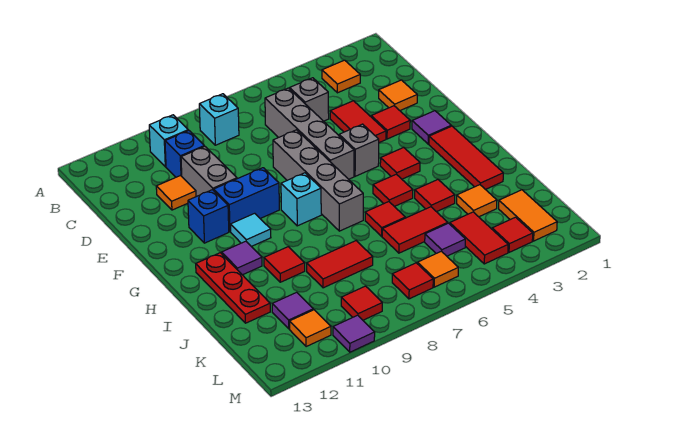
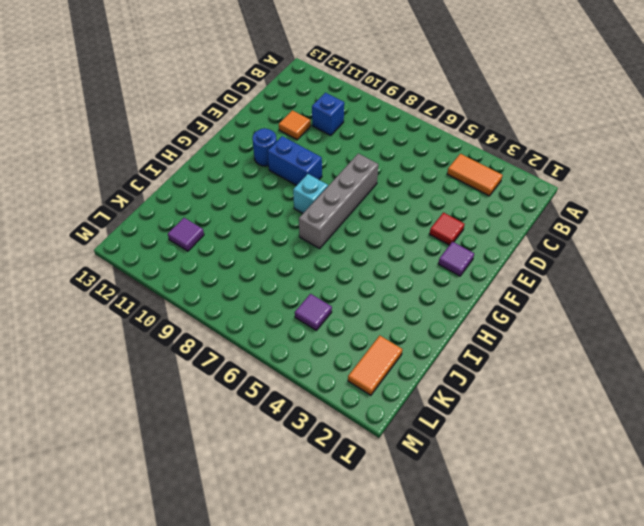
orange tile B3:B4 level 1 -> orange tile B3 level 1
blue round brick F11 level 1 -> blue brick F11 level 1
none -> cyan brick B8 level 1
none -> cyan brick B10 level 1
none -> grey brick C5 level 1
none -> grey brick C6:F6 level 1

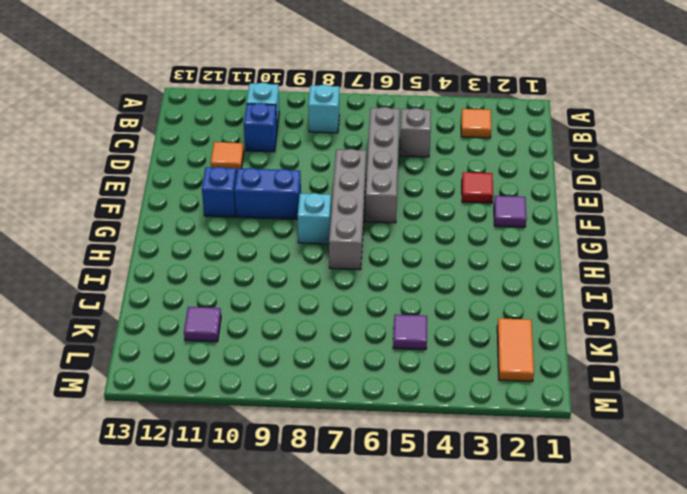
none -> orange tile D2 level 1
none -> red tile D4:E4 level 1
none -> grey brick D10:E10 level 1
none -> grey brick F5 level 1

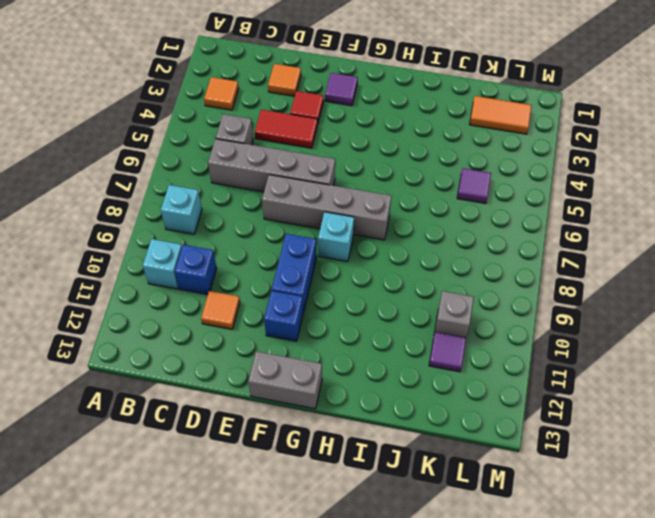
grey brick F13:G13 level 1 -> grey brick D10:E10 level 1
grey brick K10 level 1 -> grey brick F5 level 1
none -> red tile G2:I2 level 1
none -> red tile G4 level 1
none -> cyan tile G10 level 1
none -> red tile H5 level 1

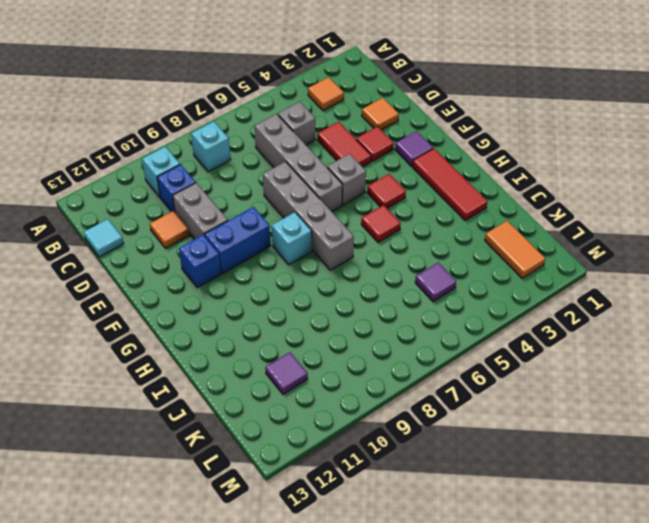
cyan tile C13 level 1 -> cyan tile G10 level 1
none -> purple tile H11 level 1
none -> red plate H12:J12 level 1
none -> red tile I4 level 1
none -> red tile I6 level 1

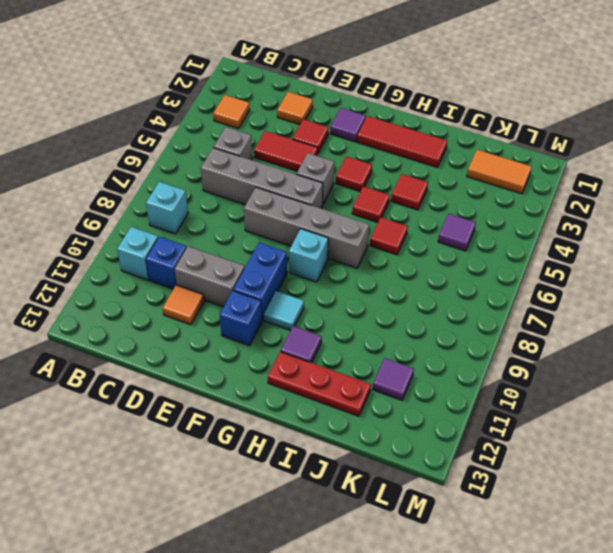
none -> red tile I10 level 1
none -> orange tile J3 level 1
none -> red tile J5:J6 level 1
none -> red tile J8:J9 level 1

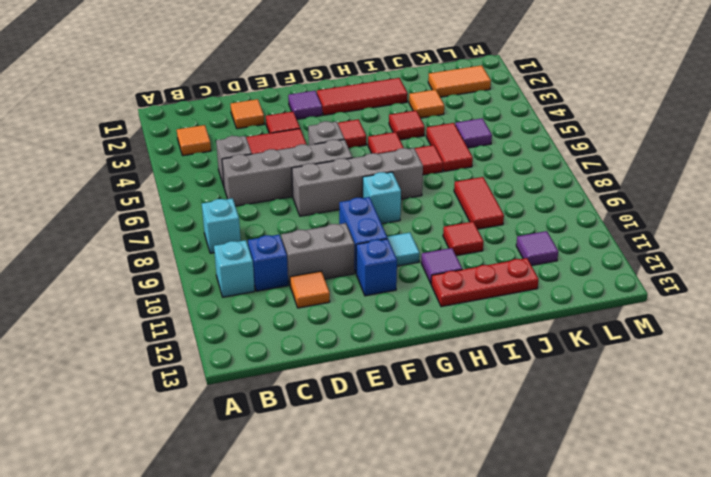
none -> red tile K4:L4 level 1
none -> red tile L3 level 1
none -> orange tile L6 level 1
none -> red tile L7 level 1

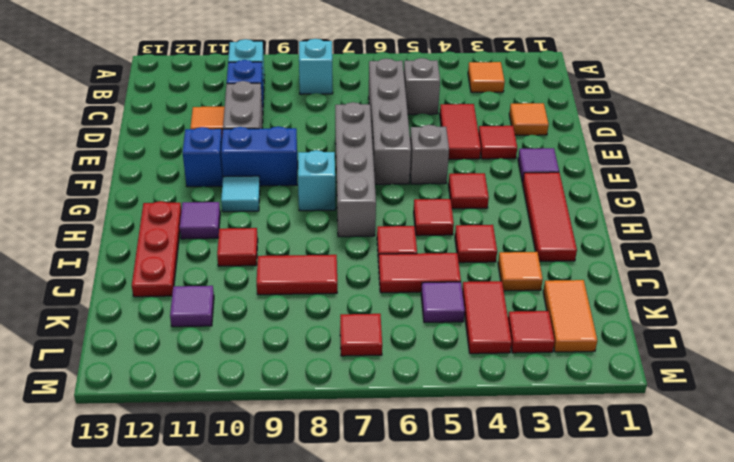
none -> orange tile L6 level 1
none -> red tile L9 level 1
none -> orange tile L11 level 1
none -> purple tile M10 level 1

